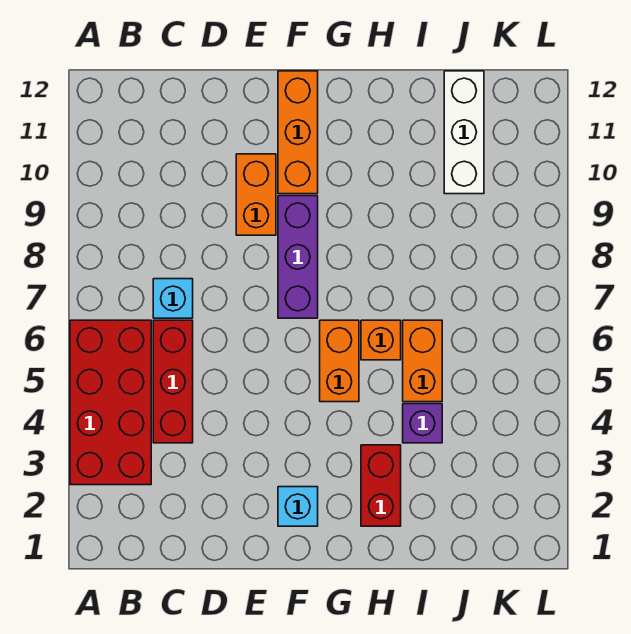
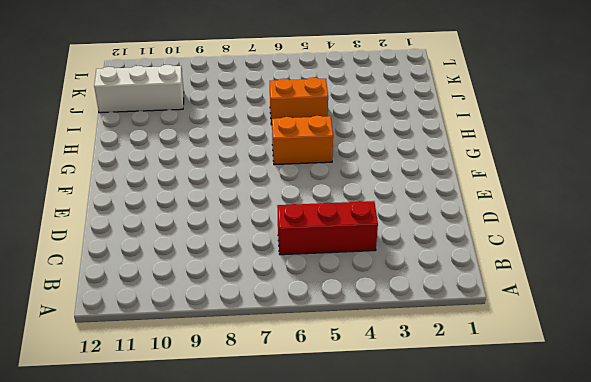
none -> red brick A3:B6 level 1
none -> cyan brick C7 level 1
none -> orange brick E9:E10 level 1

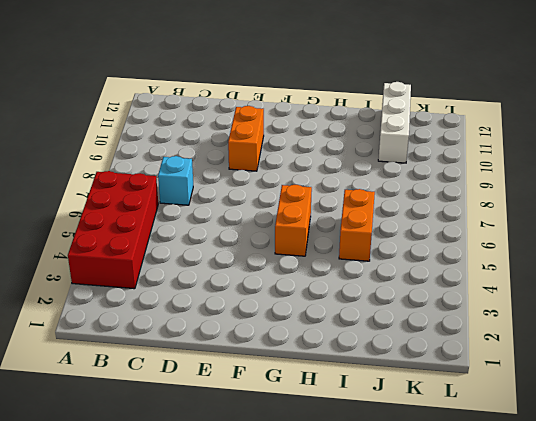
none -> red brick C4:C6 level 1
none -> cyan brick F2 level 1
none -> purple brick F7:F9 level 1

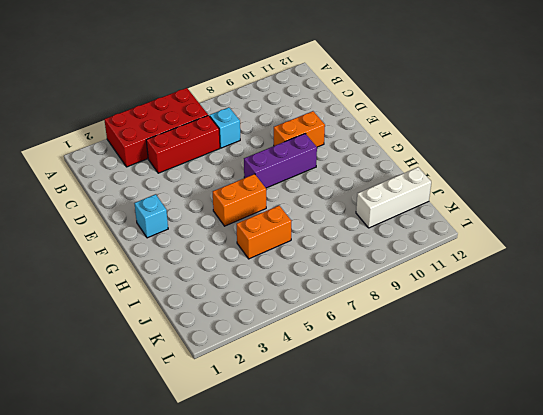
none -> orange brick F10:F12 level 1
none -> red brick H2:H3 level 1
none -> orange brick H6 level 1

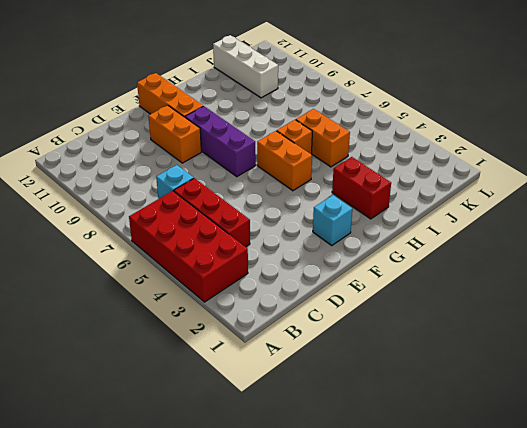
none -> purple brick I4 level 1

